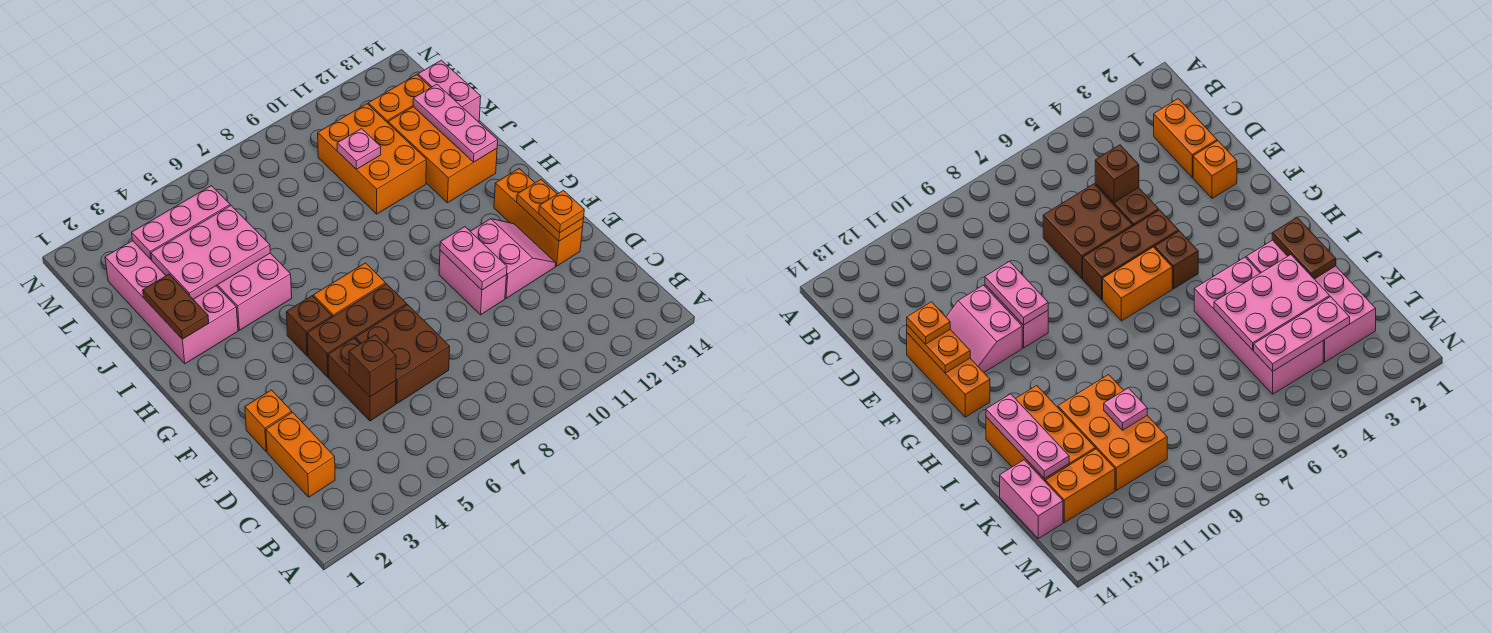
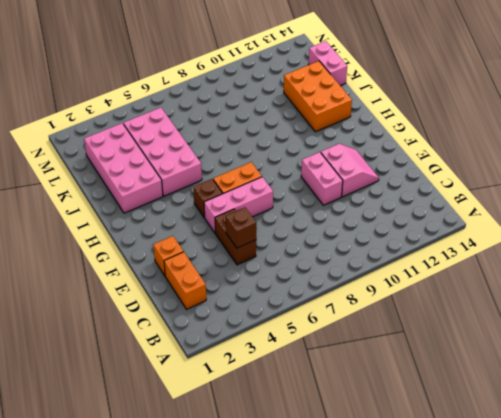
pink brick F5:F7 level 1 -> brown brick F5:F7 level 1
none -> brown brick D6:E7 level 1
none -> orange brick E13:G13 level 1
none -> orange brick J10:L11 level 1

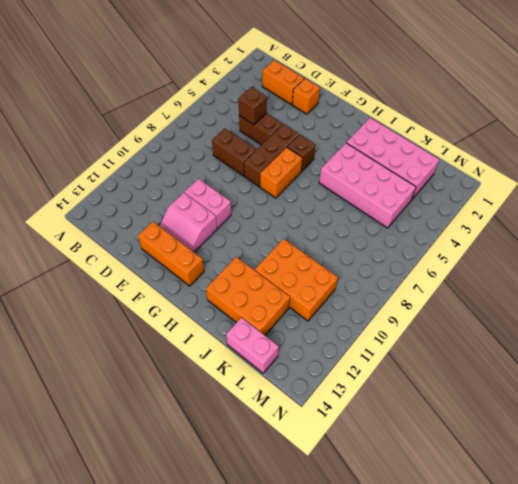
brown brick D7:E7 level 1 -> brown brick D6:E7 level 1
none -> orange brick L12:L13 level 1
none -> pink plate E10:F10 level 2
none -> orange plate E13:F13 level 2

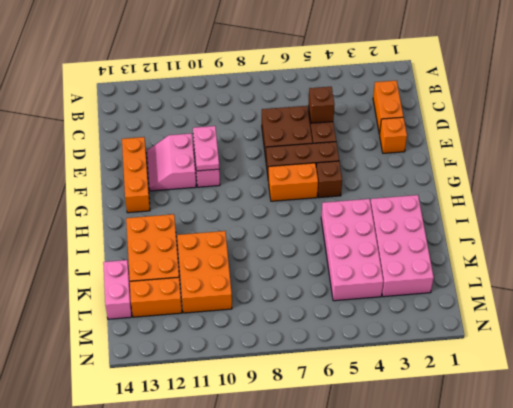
none -> orange plate E13:F13 level 2
none -> brown plate I2:J2 level 2
none -> pink plate I13:K13 level 2

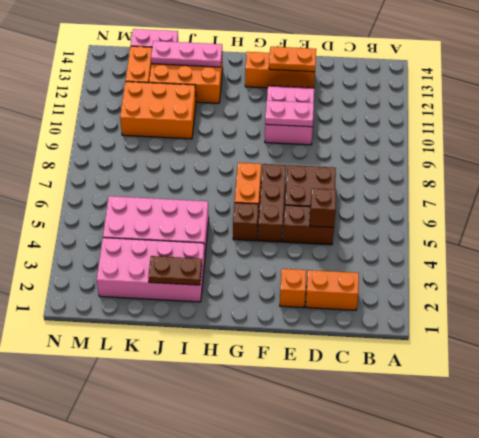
none -> pink plate J3:K5 level 2
none -> pink plate K10 level 2
none -> pink plate L3:L5 level 2

